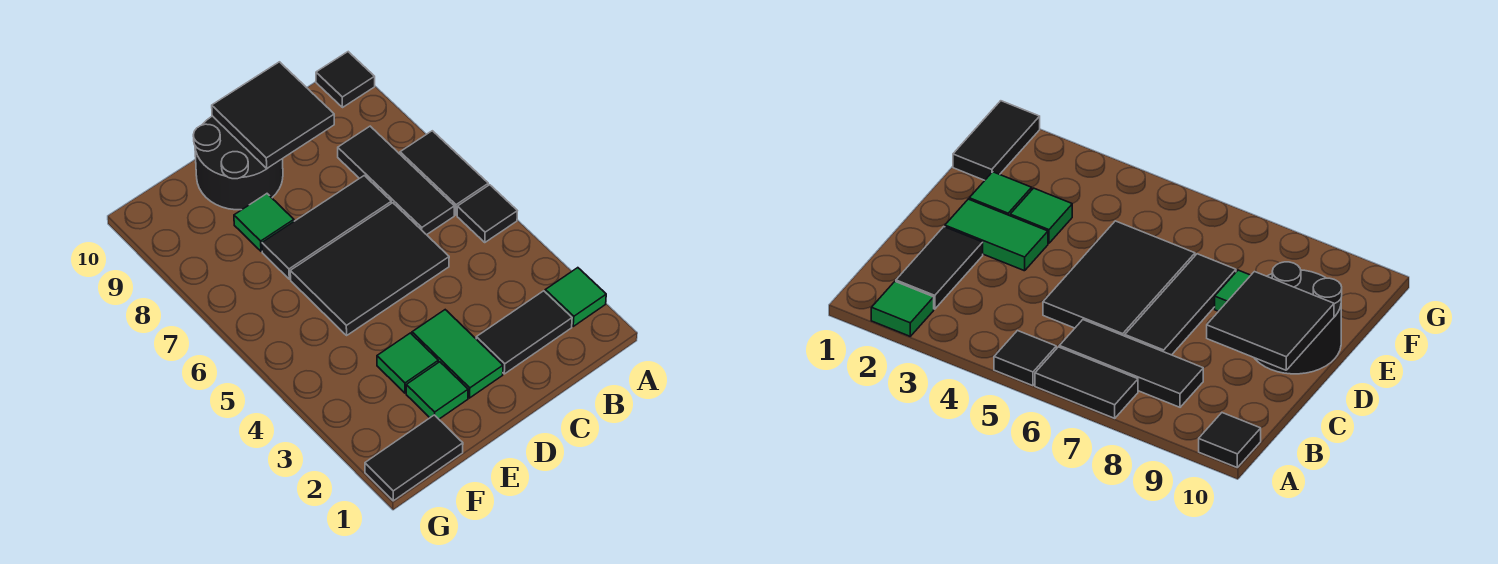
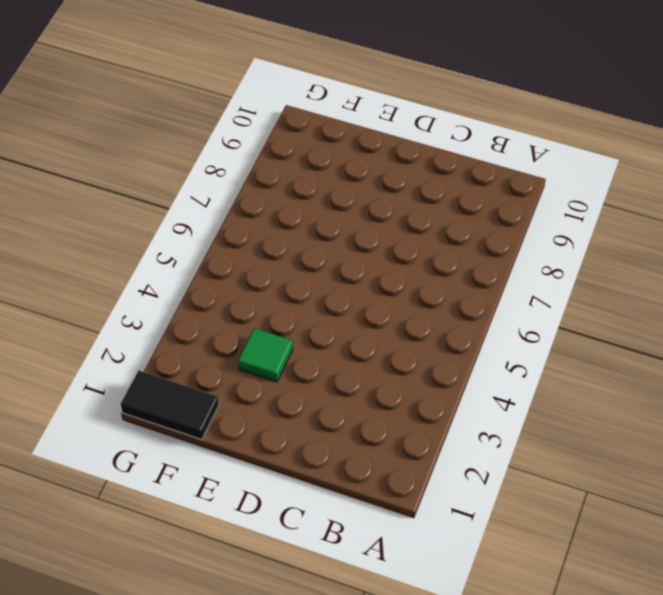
none -> green tile A2 level 1
none -> black tile A5 level 1
none -> black tile A6:A7 level 1

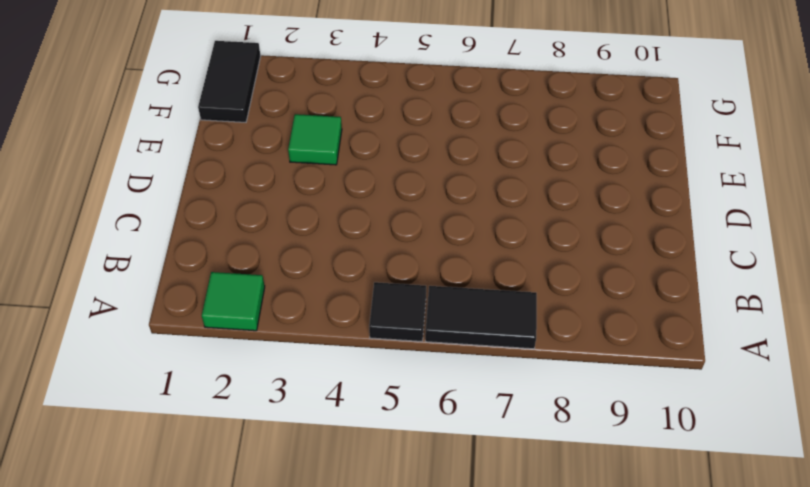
none -> black tile A10 level 1
none -> black tile B2:C2 level 1
none -> black tile B6:B8 level 1

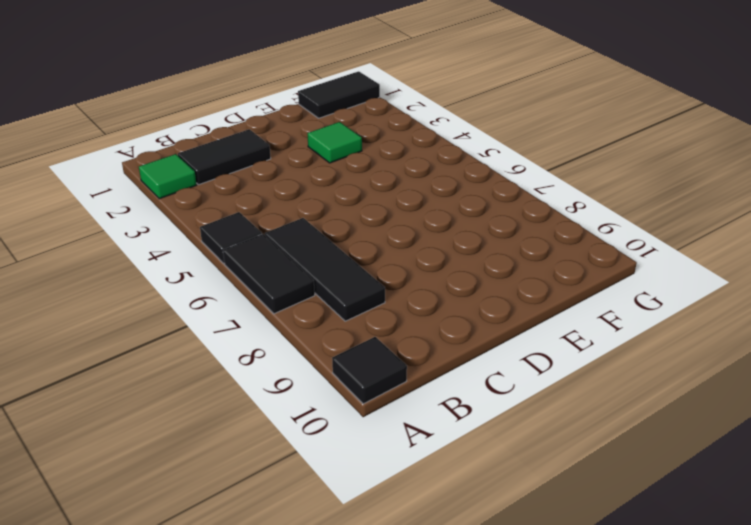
none -> black tile C5:E6 level 1
none -> black tile C7:E7 level 1
none -> green tile D2:D3 level 1

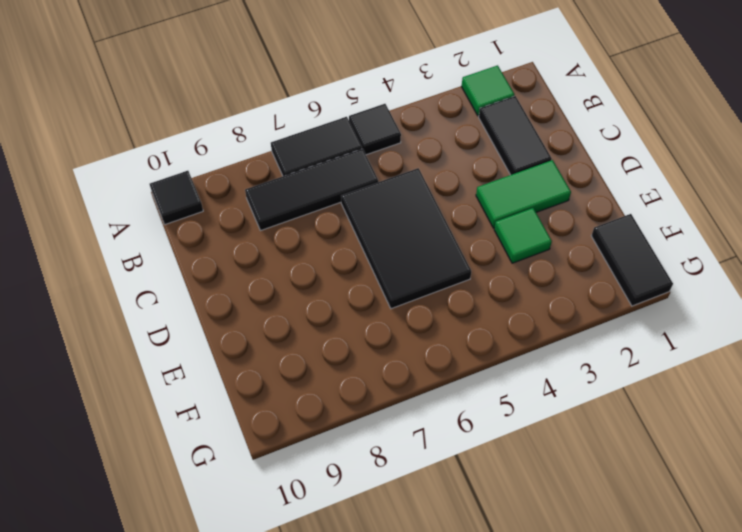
none -> black tile C7:E7 level 1
none -> black round brick D9:E10 level 1
none -> green tile E2 level 1

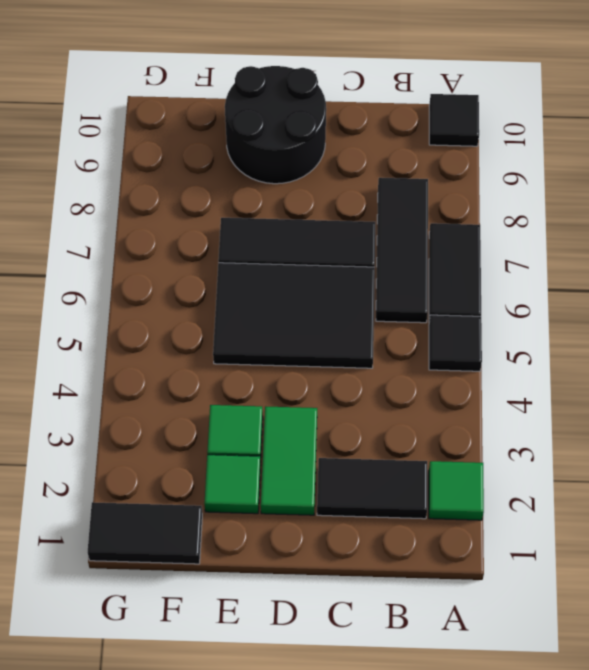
none -> green tile E8 level 1
none -> black tile C9:D10 level 2

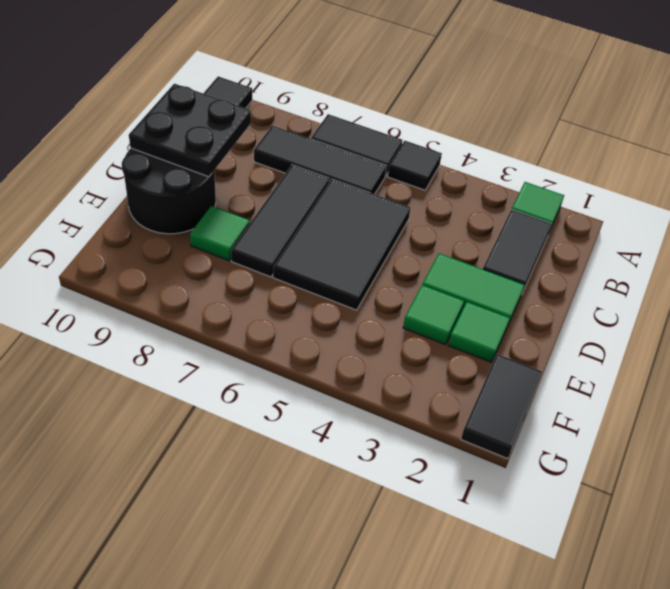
black plate C9:D10 level 2 -> black tile C9:D10 level 2

